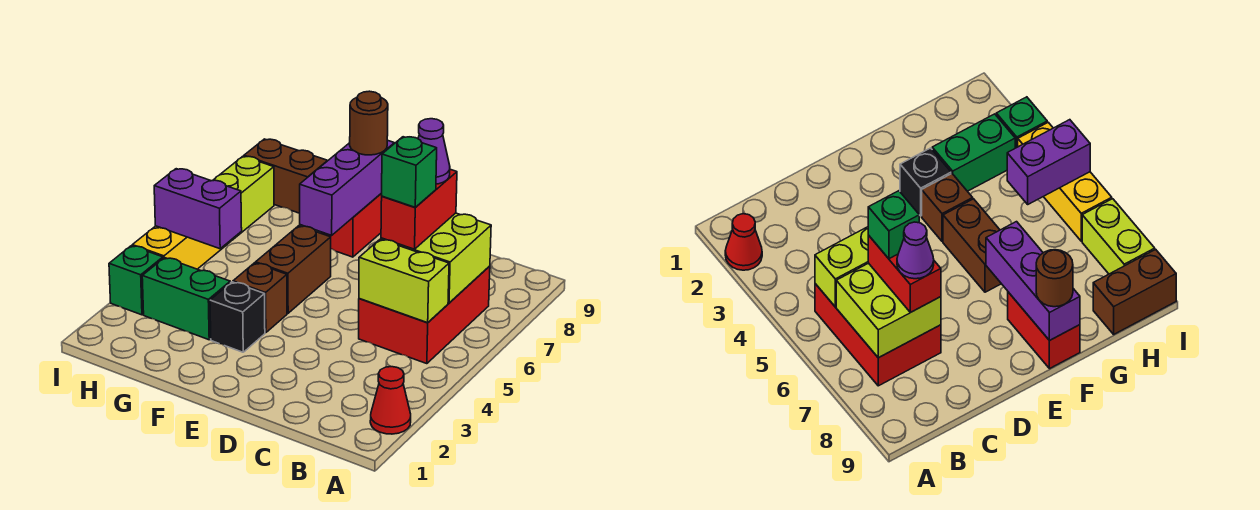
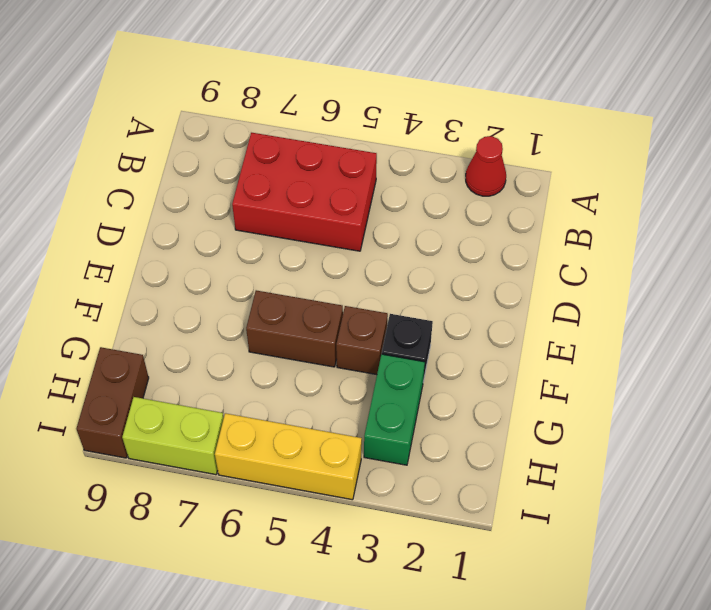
none -> red brick F8:F9 level 1
none -> green brick I3 level 1
none -> lime brick B5:C5 level 2

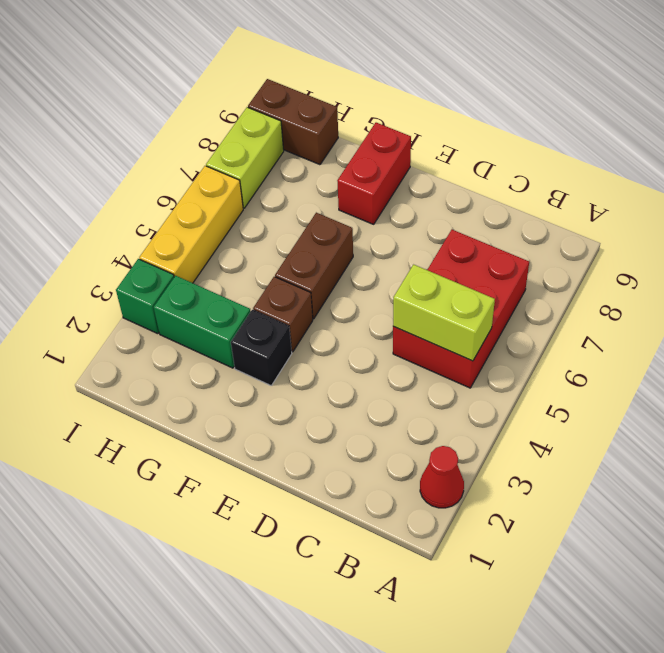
none -> lime brick B6:C7 level 2
none -> purple brick F7:F9 level 2
none -> purple brick H5:I5 level 2

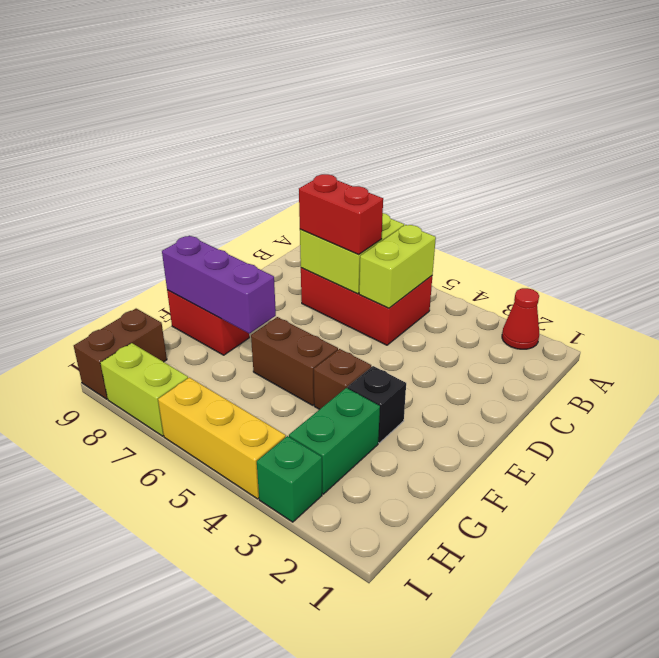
none -> purple brick H5:I5 level 2
none -> brown round brick F9 level 3
none -> green brick C6 level 4

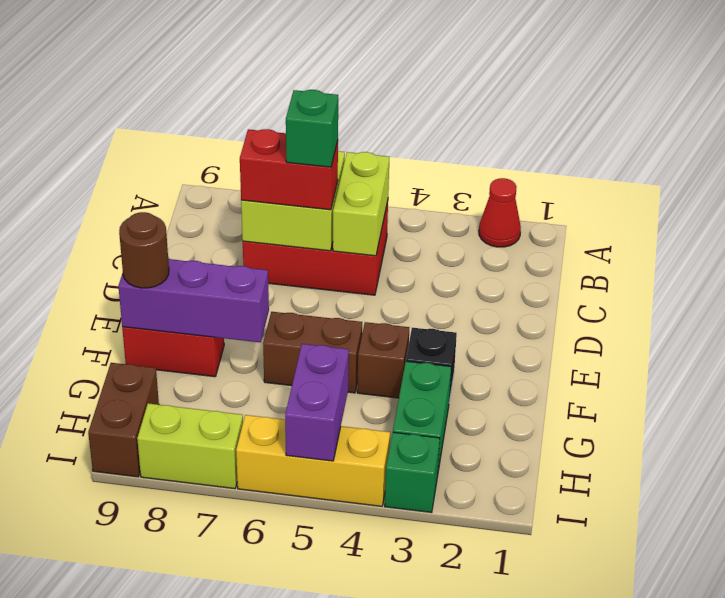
none -> purple cone C7 level 4

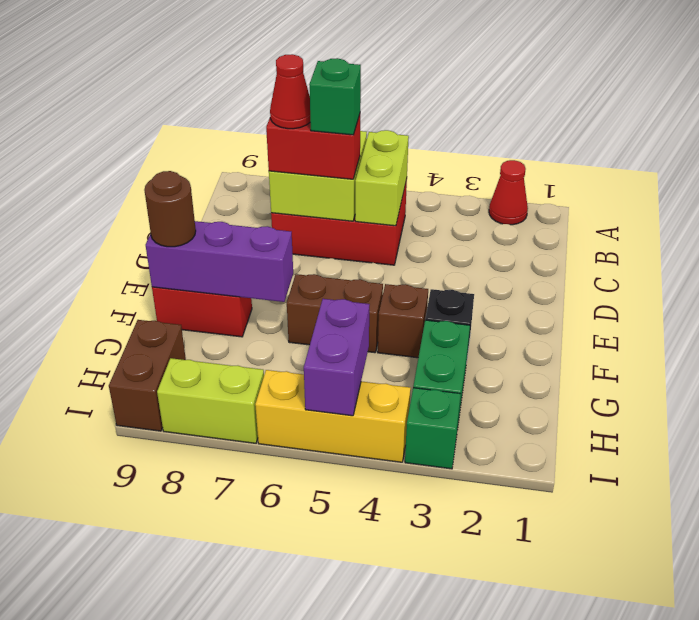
red cone C7 level 4 -> purple cone C7 level 4

